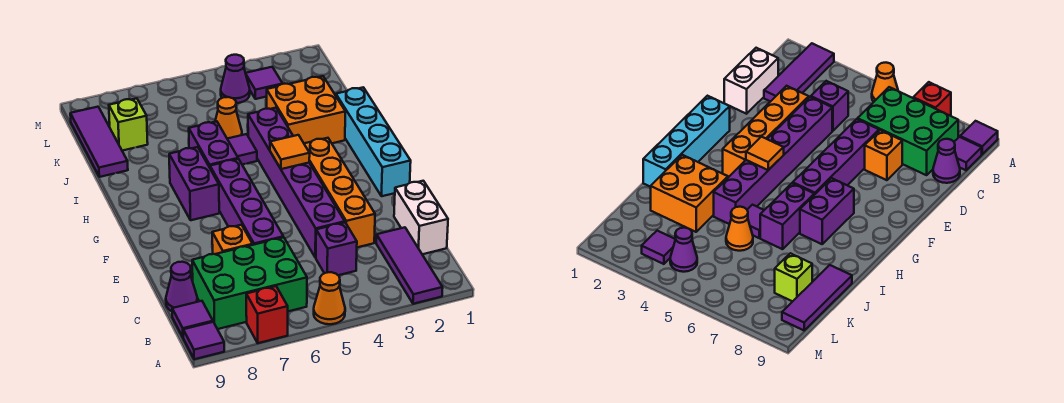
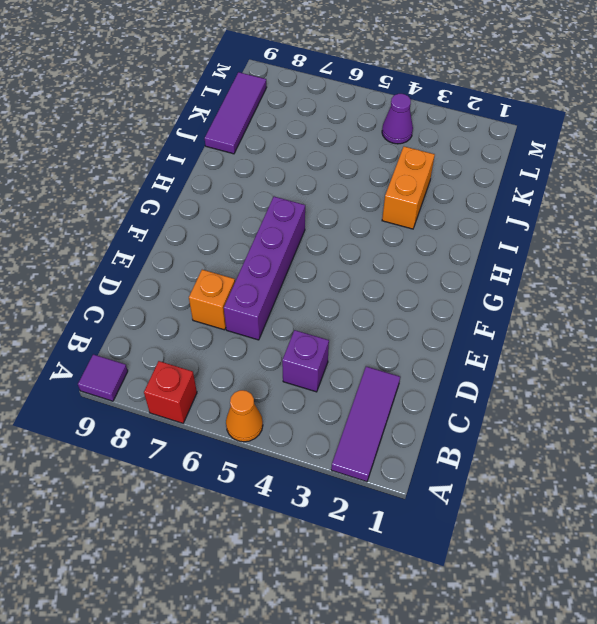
orange brick I3:J3 level 1 -> orange brick I2:J3 level 1
none -> green brick B6:C8 level 1
none -> purple tile B9 level 1
none -> white brick C1:D1 level 1

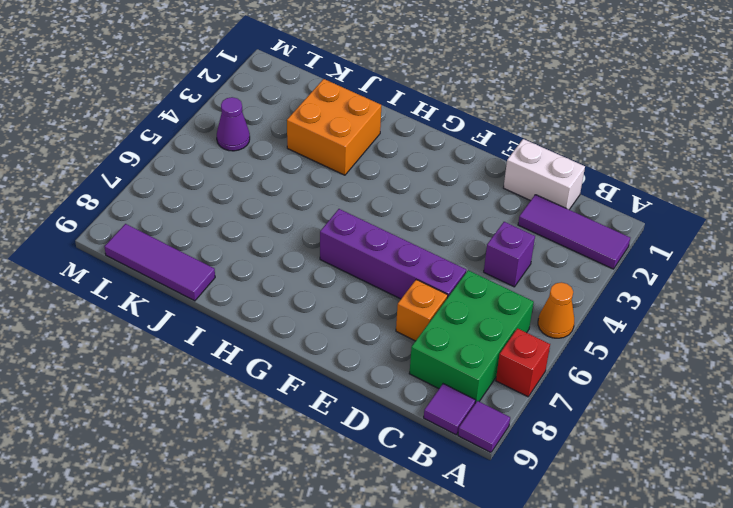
none -> purple cone C9 level 1
none -> orange brick D3:G3 level 1
none -> purple brick D4:I4 level 1

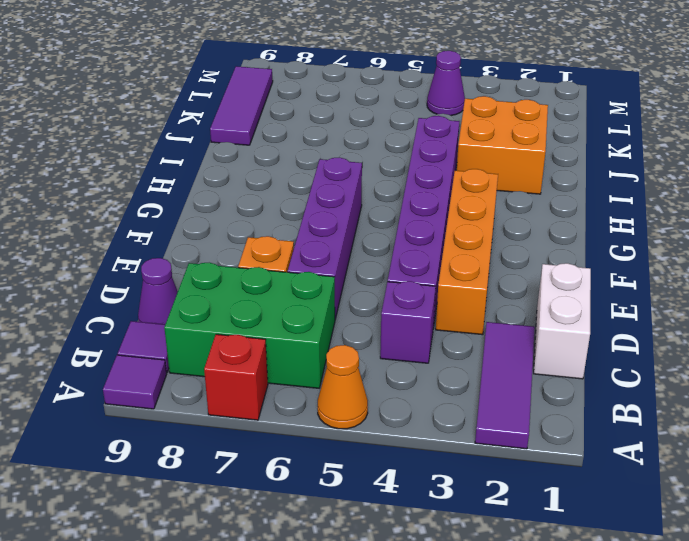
none -> cyan brick F1:I1 level 1
none -> purple brick G7:H7 level 1
none -> purple brick H6:I6 level 1

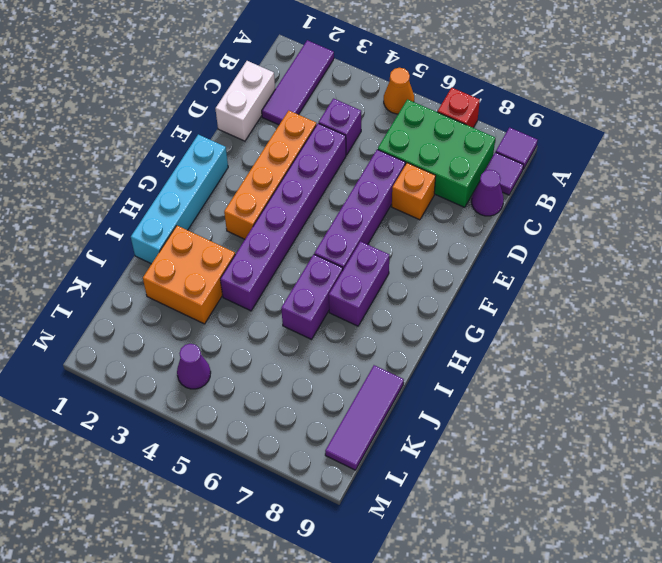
none -> purple tile I5 level 1
none -> orange cone J5 level 1
none -> lime brick K8 level 1

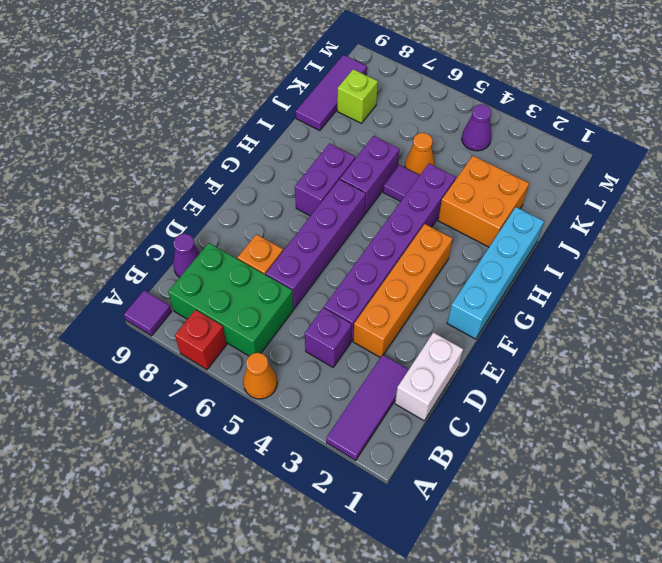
none -> purple tile B9 level 1
none -> purple tile L3 level 1
none -> orange tile G4 level 2

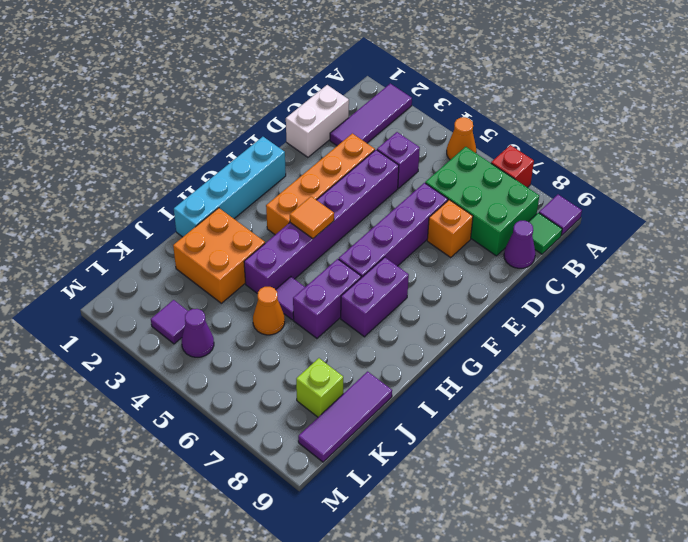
green tile B9 level 1 -> purple tile B9 level 1

